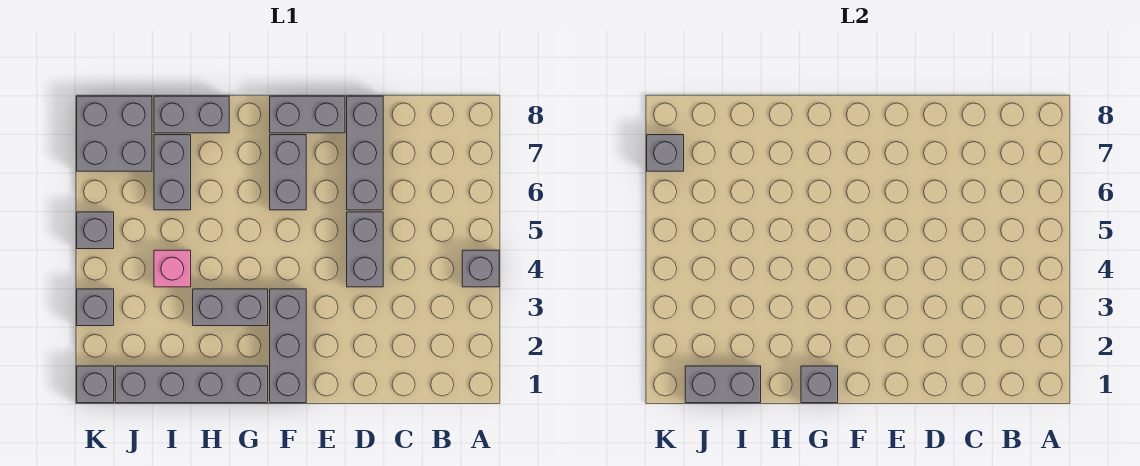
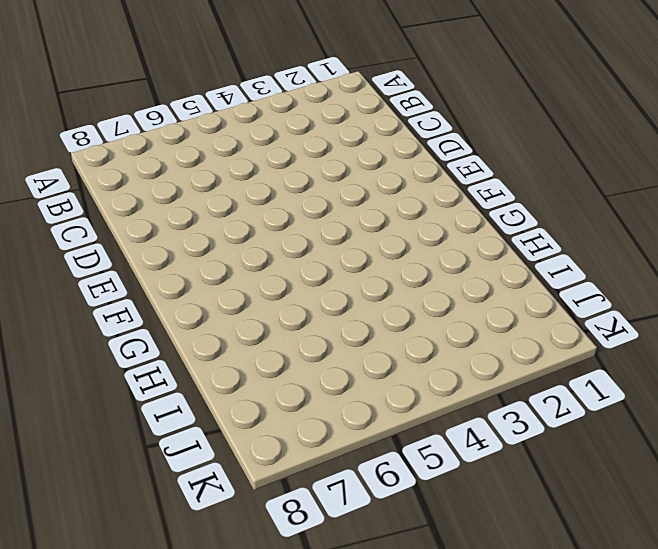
none -> grey brick A4 level 1
none -> grey brick D4:D5 level 1
none -> grey brick D6:D8 level 1

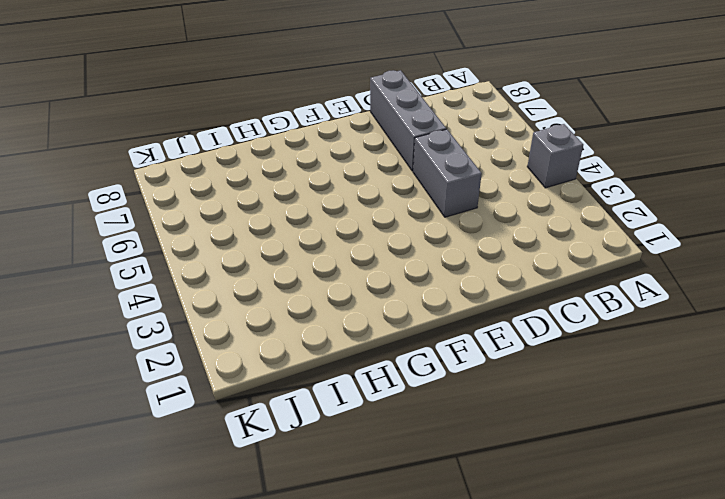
none -> grey brick E8:F8 level 1
none -> grey brick F1:F3 level 1
none -> grey brick F6:F7 level 1

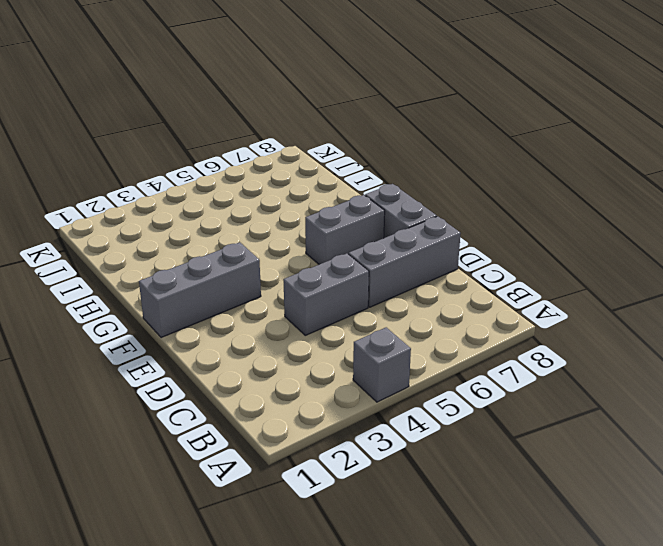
none -> grey brick G1:J1 level 1
none -> grey brick G3:H3 level 1
none -> grey brick H8:I8 level 1

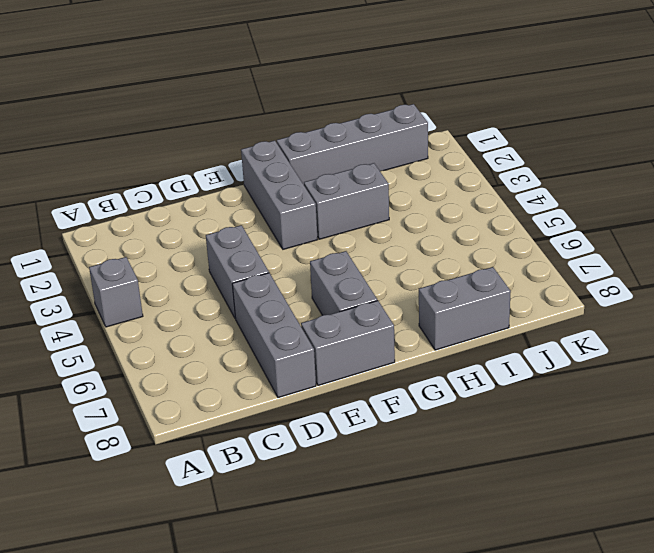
none -> pink brick I4 level 1
none -> grey brick I6:I7 level 1
none -> grey brick J7:K8 level 1

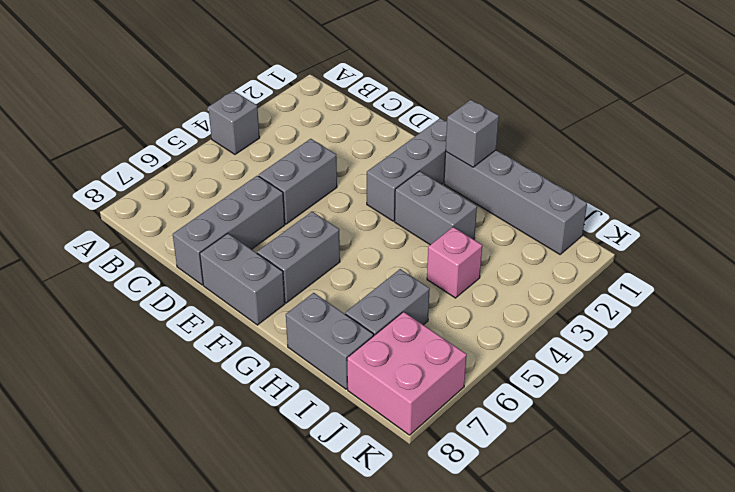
pink brick J7:K8 level 1 -> grey brick J7:K8 level 1
none -> grey brick K1 level 1
none -> grey brick K3 level 1
none -> grey brick K5 level 1

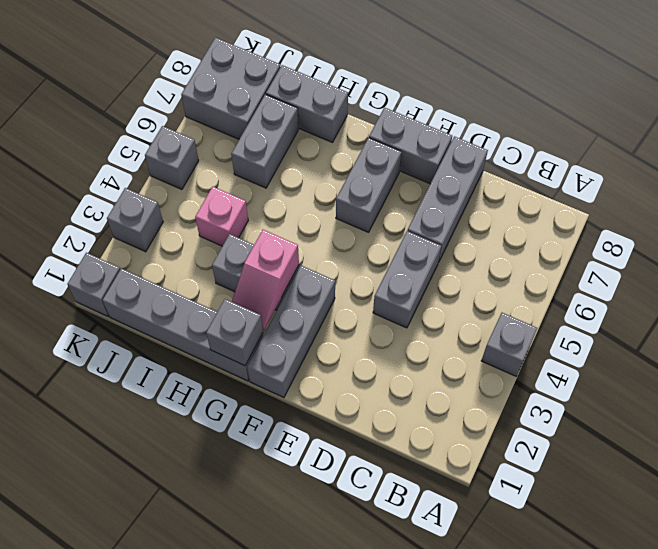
pink slope G2:G3 level 2 top 3 -> none
none -> grey brick I1:J1 level 2
none -> grey brick K7 level 2

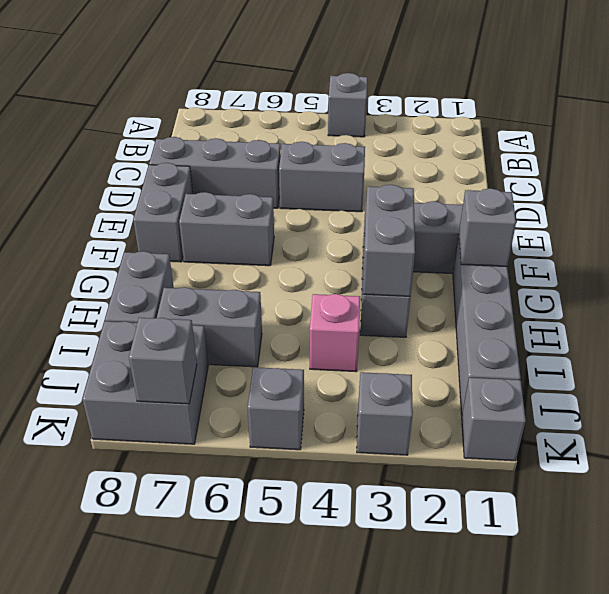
grey brick G3:H3 level 2 -> grey brick I1:J1 level 2

